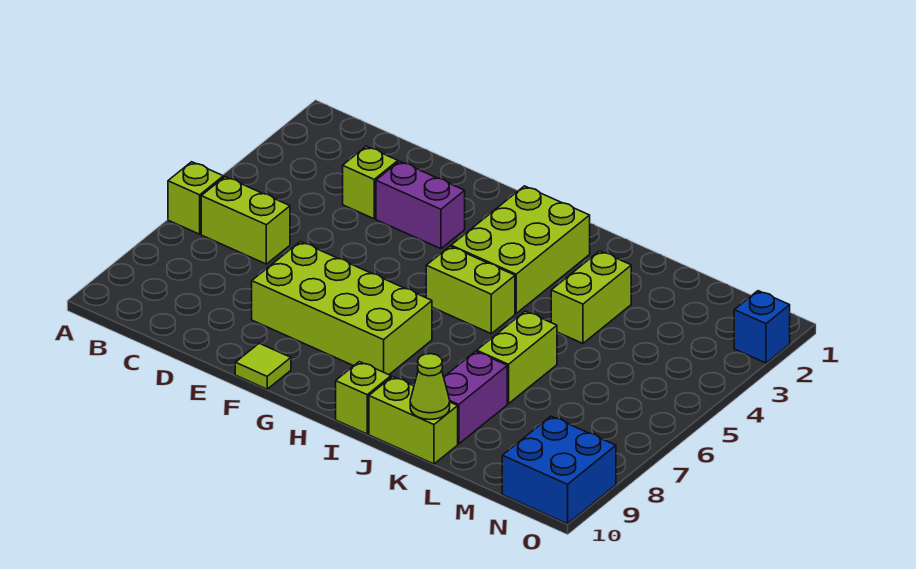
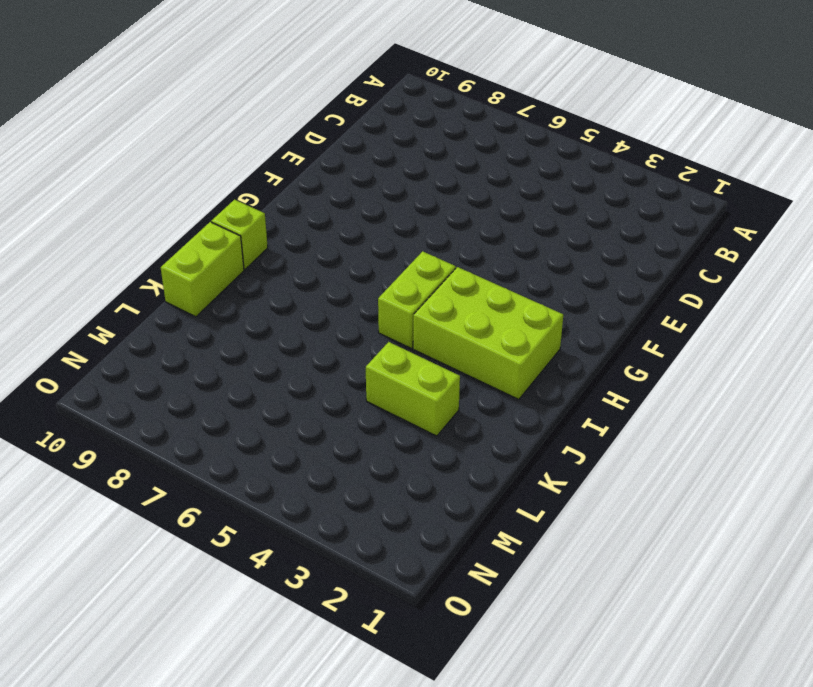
none -> lime brick A6 level 1
none -> lime brick B6:C6 level 1
none -> lime brick D3 level 1

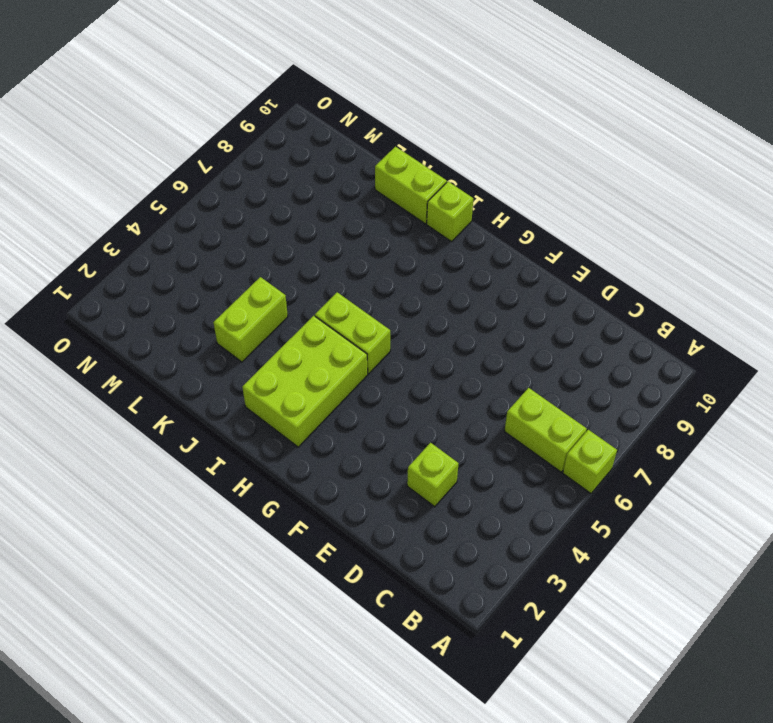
none -> purple brick E3:F3 level 1
none -> lime brick E7:H8 level 1
none -> lime tile F10 level 1

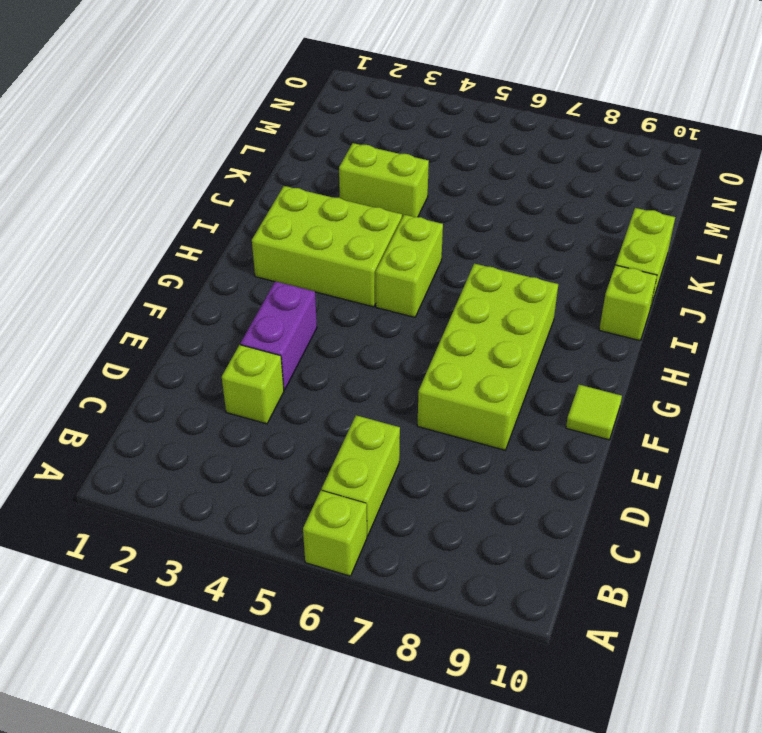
none -> lime brick K6:K7 level 1
none -> purple brick K8:K9 level 1
none -> blue brick N9:O10 level 1

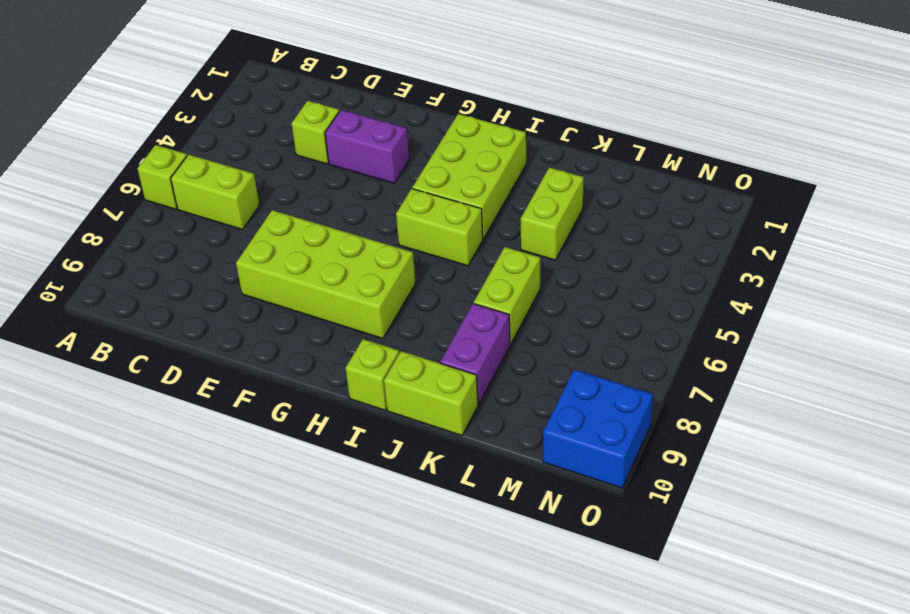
none -> lime tile F10 level 1
none -> blue brick O2 level 1
none -> lime cone K10 level 2

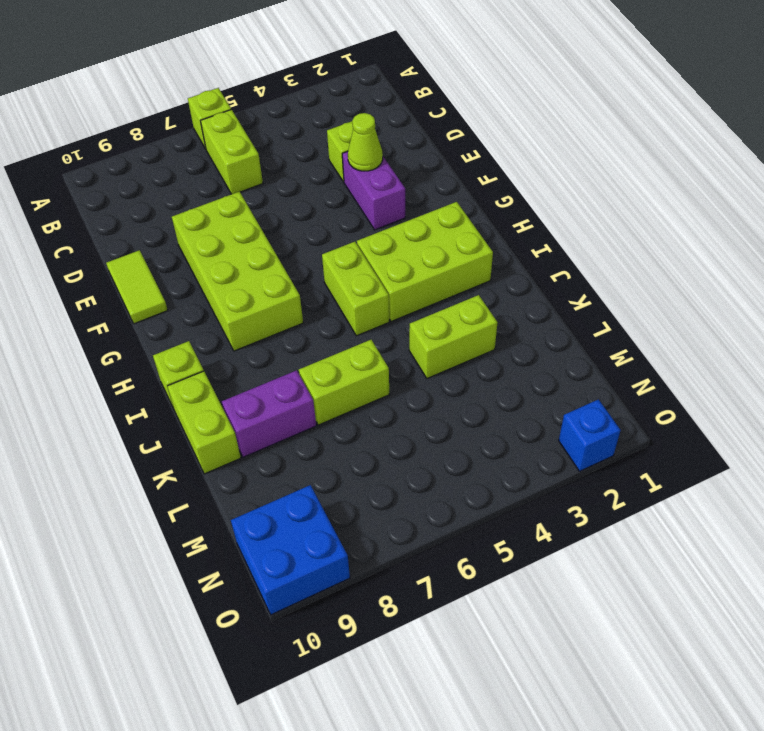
lime cone E3 level 2 -> lime cone K10 level 2
lime tile E10:F10 level 1 -> lime tile F10 level 1

